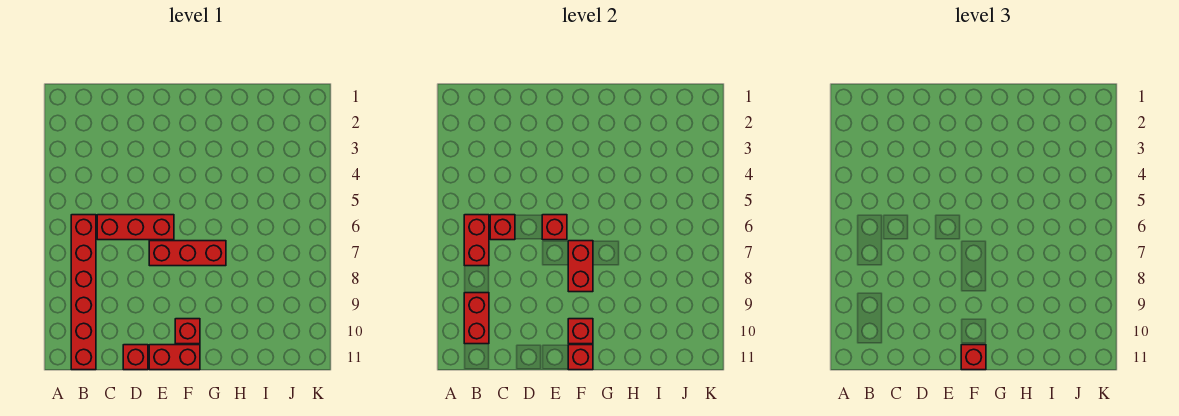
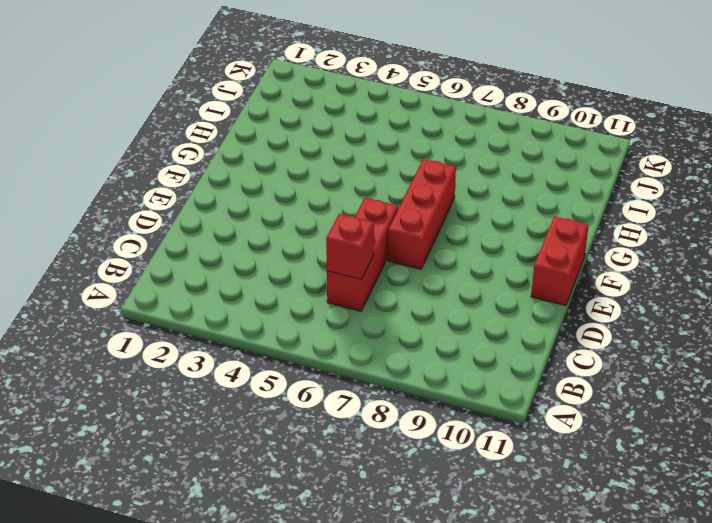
none -> red brick B6:B11 level 1
none -> red brick D11 level 1
none -> red brick F10 level 1

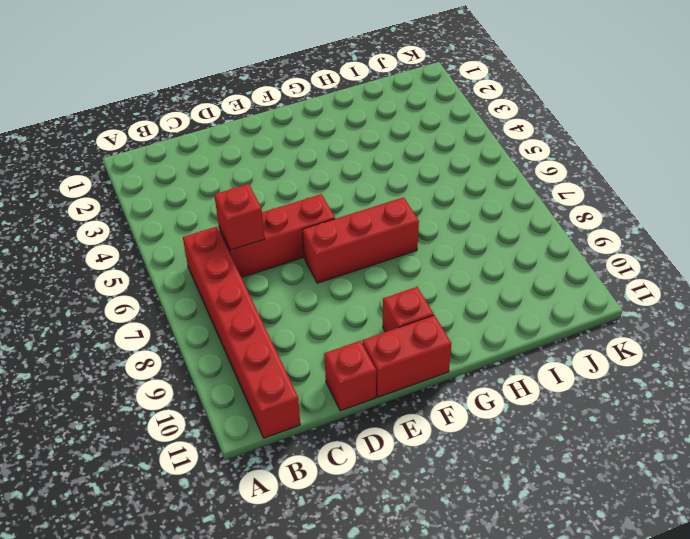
none -> red brick B6:B7 level 2
none -> red brick B9:B10 level 2
none -> red brick E6 level 2

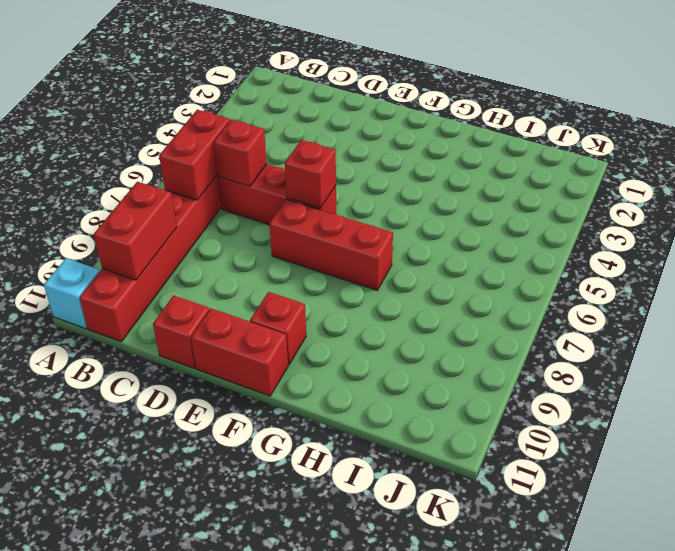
cyan brick A11 level 1 -> none
none -> red brick F7:F8 level 2
none -> red brick F10 level 2
none -> red brick F11 level 2

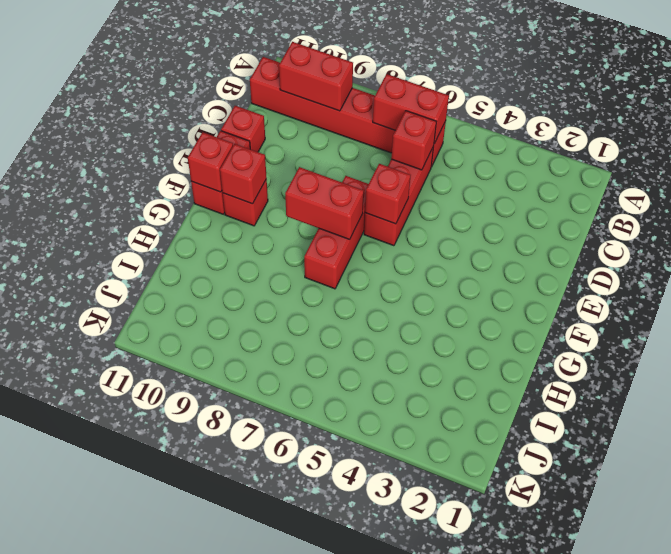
none -> red brick F11 level 3

